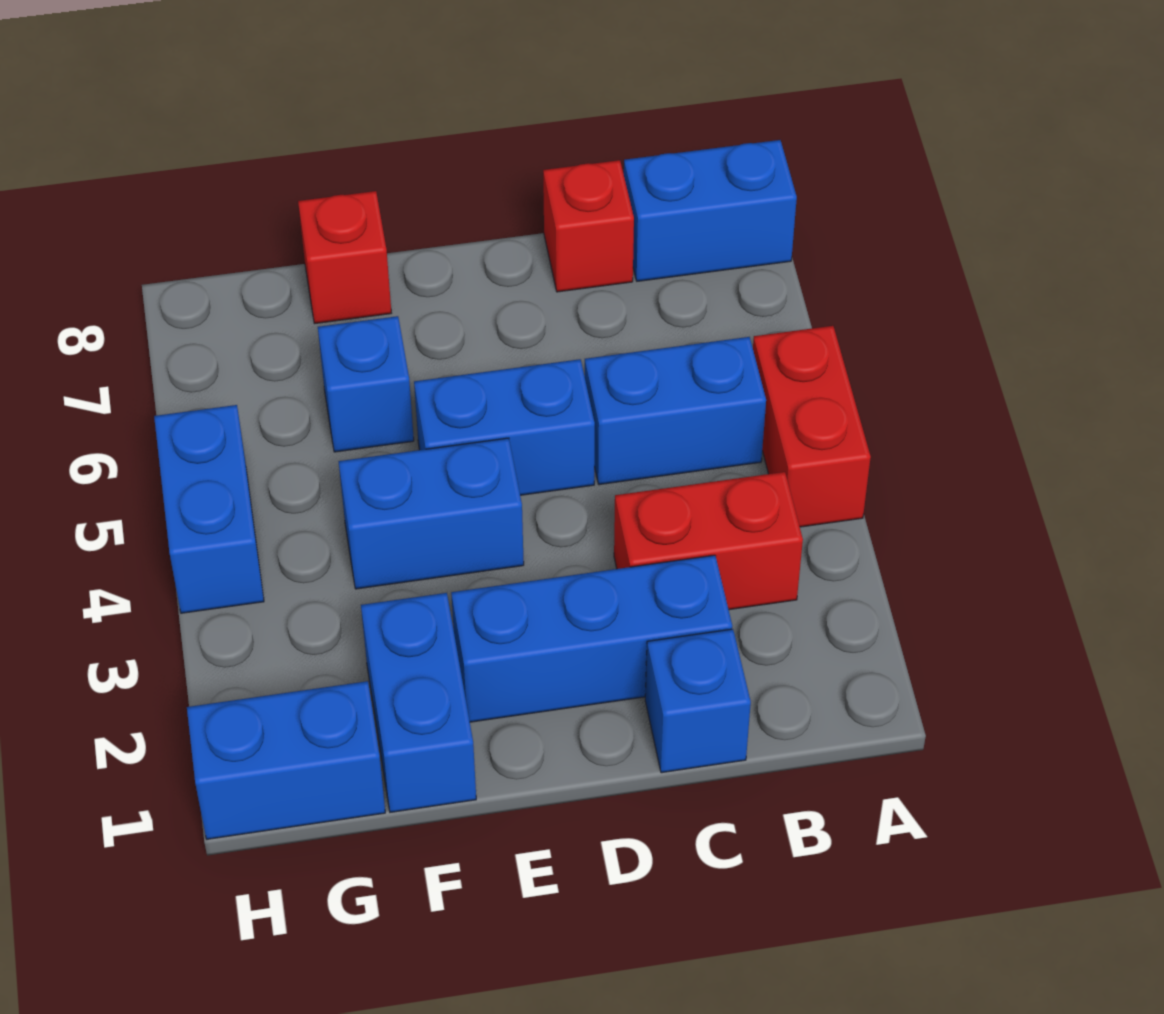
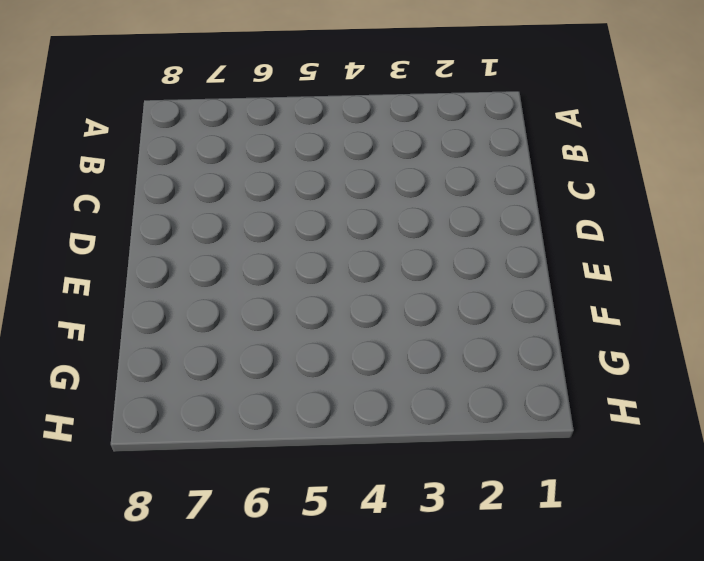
none -> red brick A4:A5 level 1
none -> blue brick A8:B8 level 1
none -> red brick B3:C3 level 1

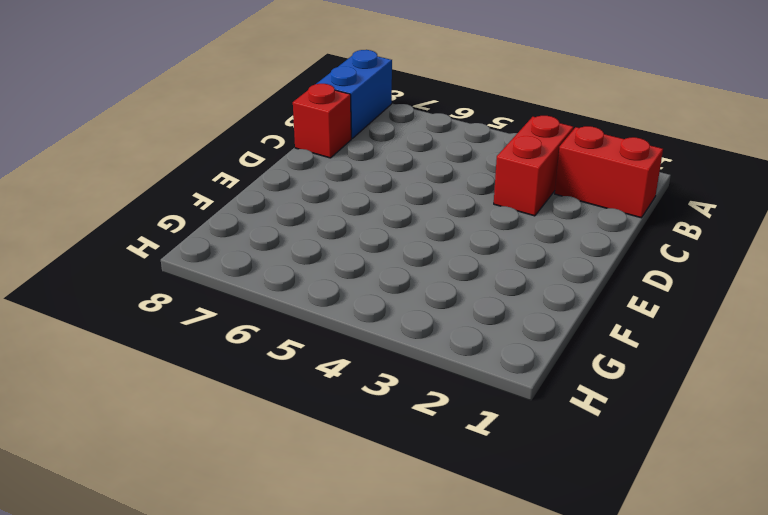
red brick B1:B2 level 1 -> red brick A4:A5 level 1
none -> blue brick B5:C5 level 1
none -> blue brick C1 level 1
none -> blue brick C2:E2 level 1

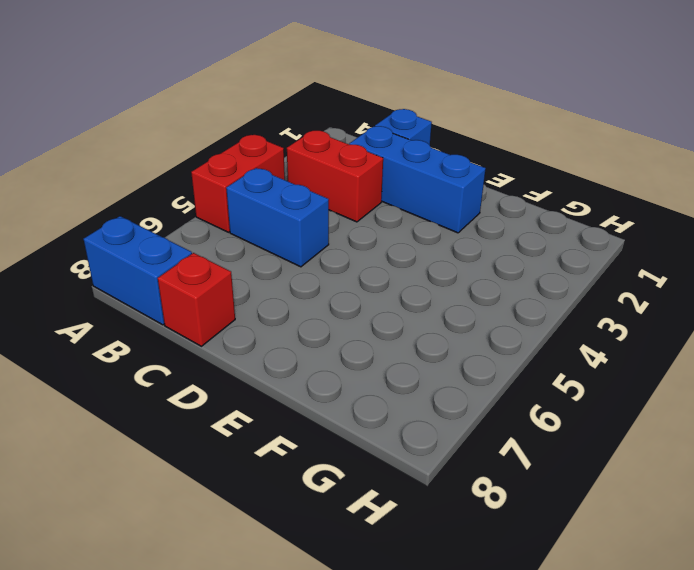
none -> blue brick D5:E5 level 1
none -> blue brick E4:F4 level 1
none -> blue brick F1:F2 level 1

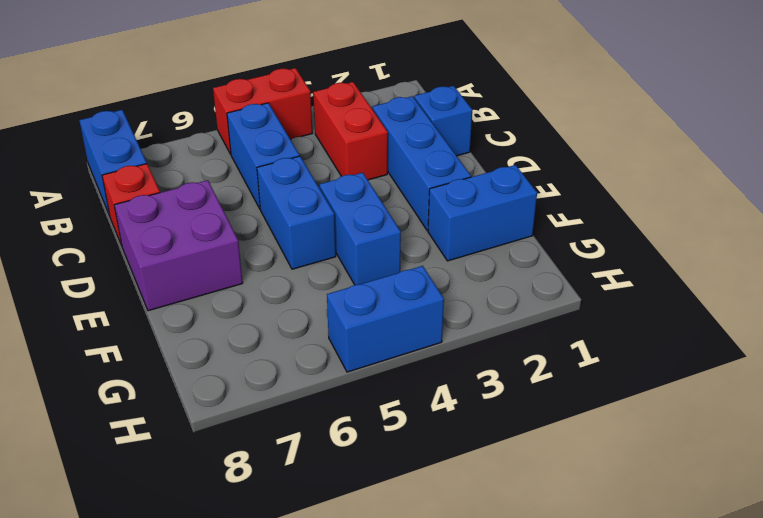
purple brick D7:E8 level 1 -> none
none -> blue brick F6 level 1
none -> red brick F8 level 1
none -> blue brick G1:H1 level 1

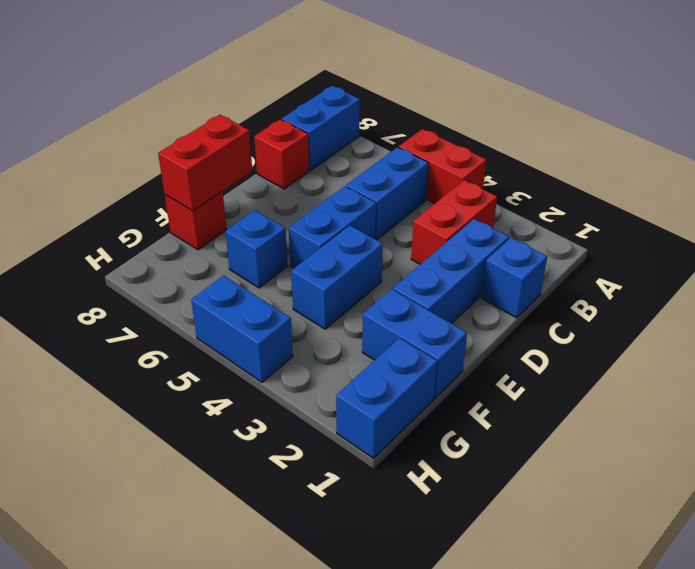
red brick E8:F8 level 2 -> none

